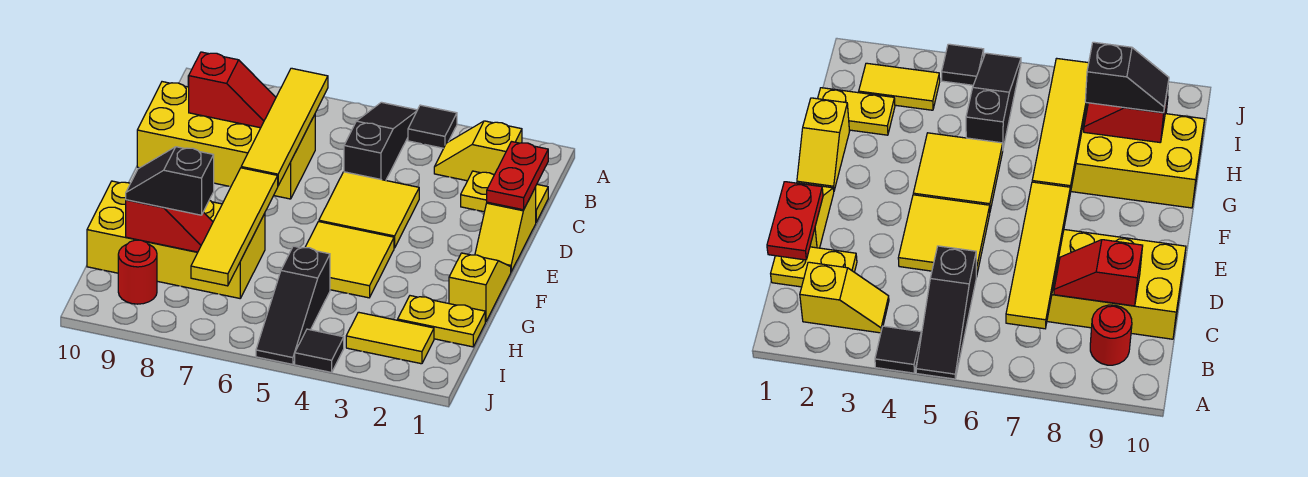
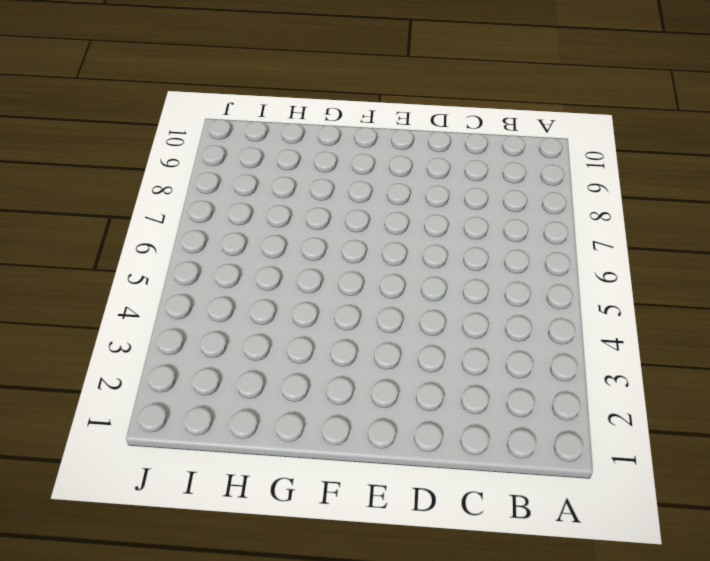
none -> black tile A4 level 1
none -> black slope A5:C5 level 1 top C
none -> yellow slope B2:B3 level 1 top 2

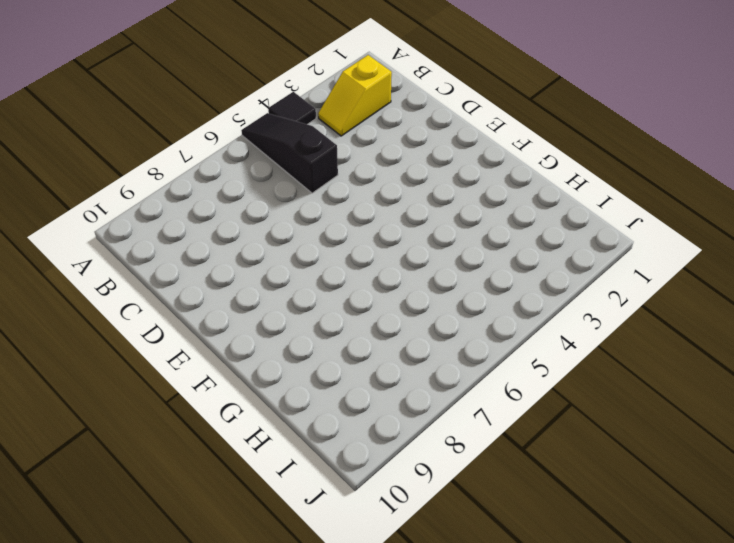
none -> red round brick B9 level 1
none -> yellow plate C1:C2 level 1
none -> yellow brick C7:D10 level 1

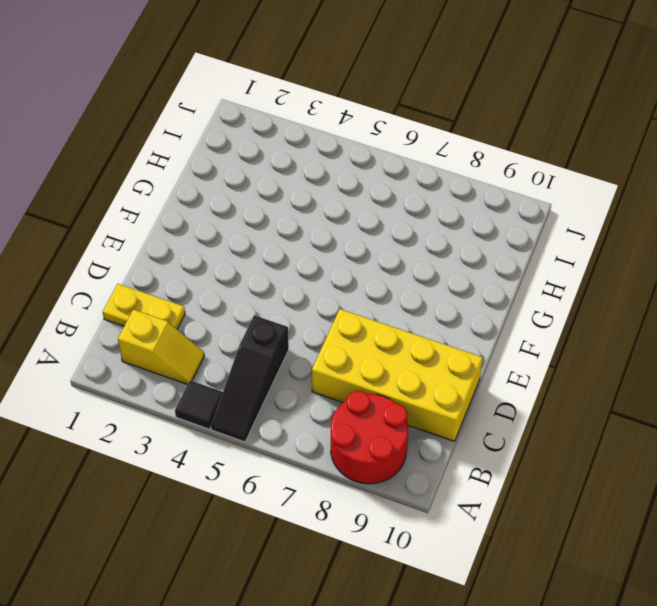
red round brick A8:B9 level 1 -> red round brick B9 level 1
none -> yellow slope D1:E1 level 1 top D
none -> yellow tile D4:E5 level 1
none -> yellow slope F1:G1 level 1 top G

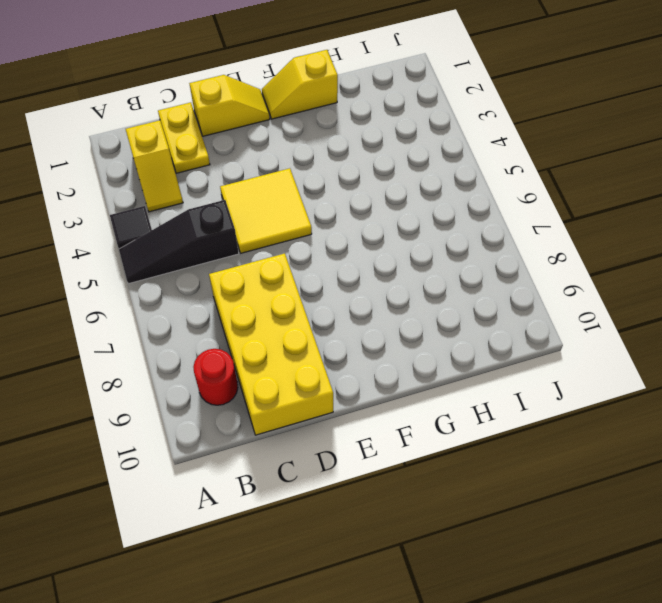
none -> yellow tile F4:G5 level 1
none -> yellow brick G7:H10 level 1
none -> yellow plate H1:H2 level 1

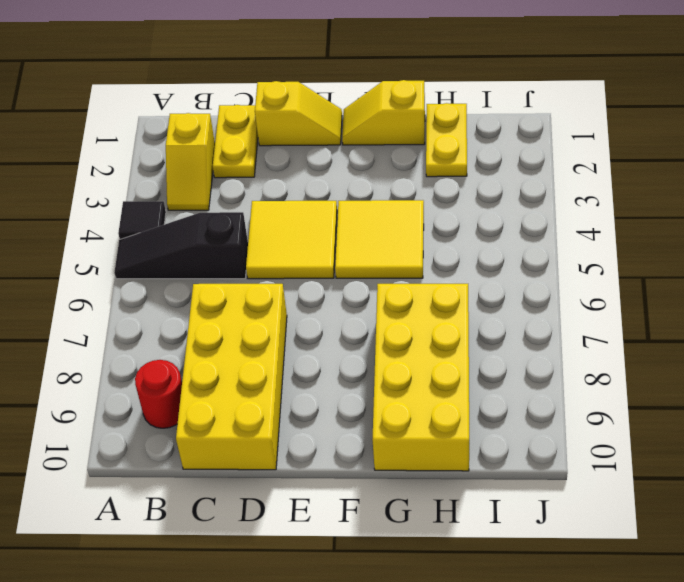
none -> black slope H5:J5 level 1 top H
none -> yellow tile I2:I3 level 1
none -> red round brick I9 level 1

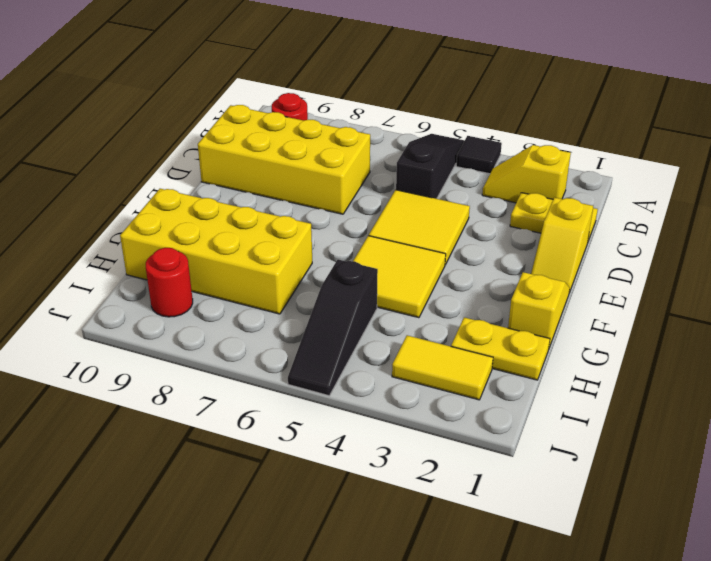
none -> black tile J4 level 1
none -> yellow tile B7:E7 level 2
none -> red plate C1:D1 level 2

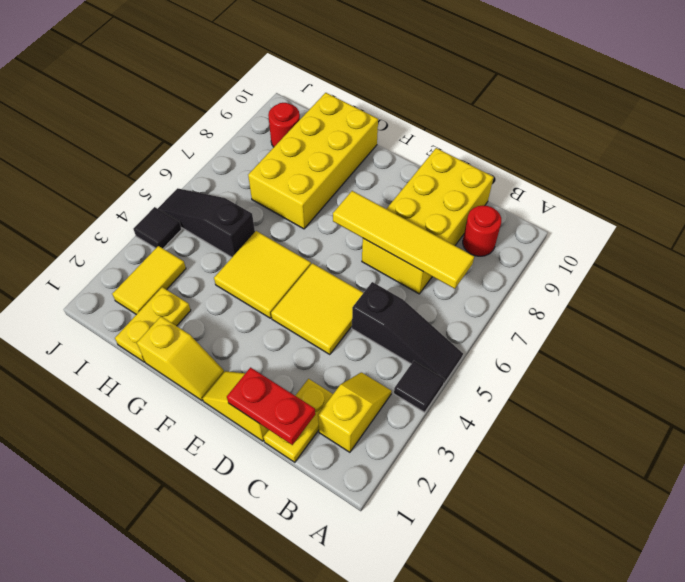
none -> red slope C8:C9 level 2 top 9
none -> yellow tile F7:I7 level 2
none -> red slope H8:H9 level 2 top 9

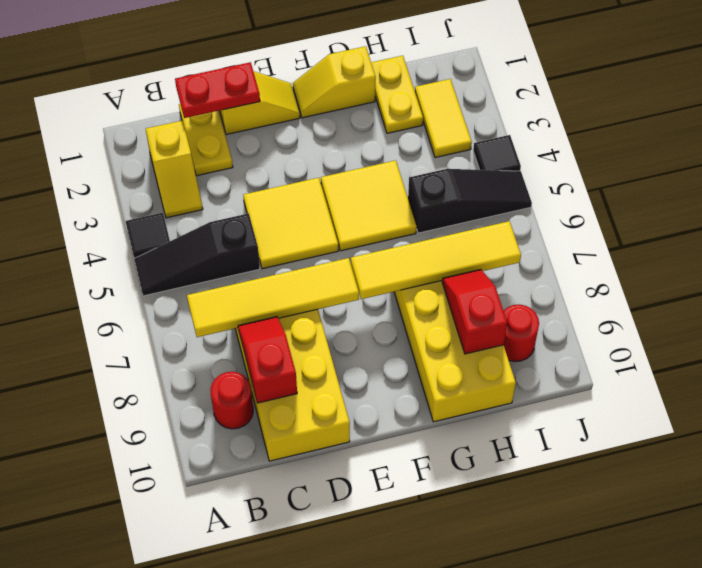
none -> black slope H8:H9 level 3 top 8

